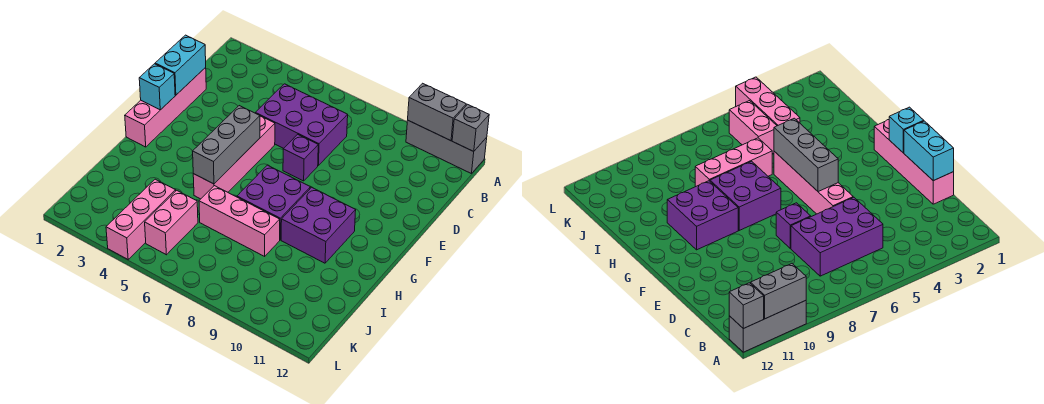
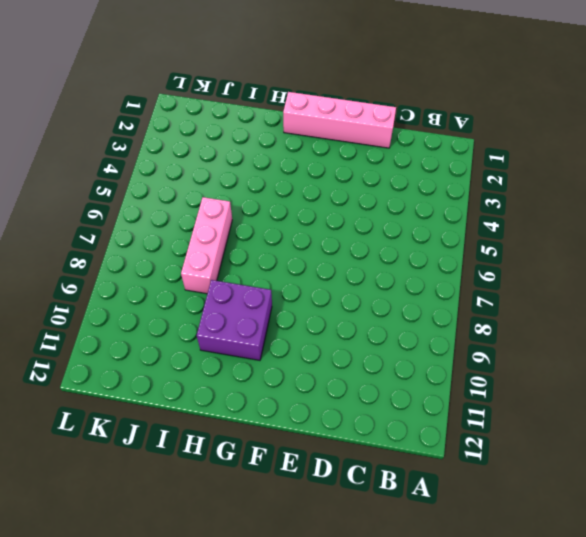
none -> grey brick A10:A12 level 1
none -> purple brick C5:D7 level 1
none -> pink brick E5:H5 level 1

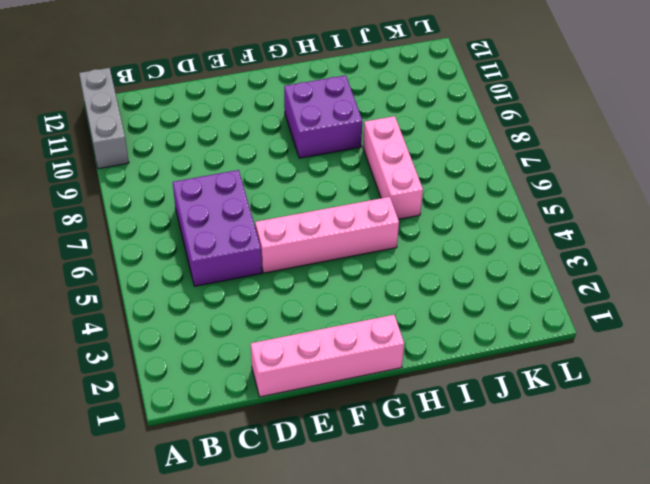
none -> purple brick E7 level 1
none -> purple brick G7:H8 level 1
none -> pink brick J4:L4 level 1

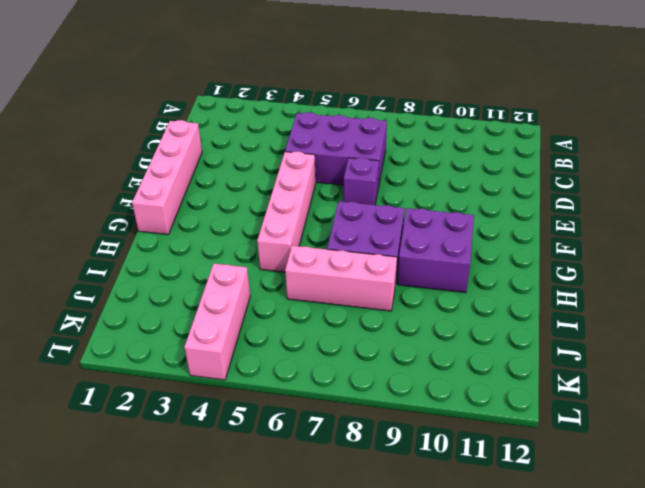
none -> grey brick A10:A12 level 1
none -> pink brick J5:K5 level 1
none -> grey brick A10:A11 level 2

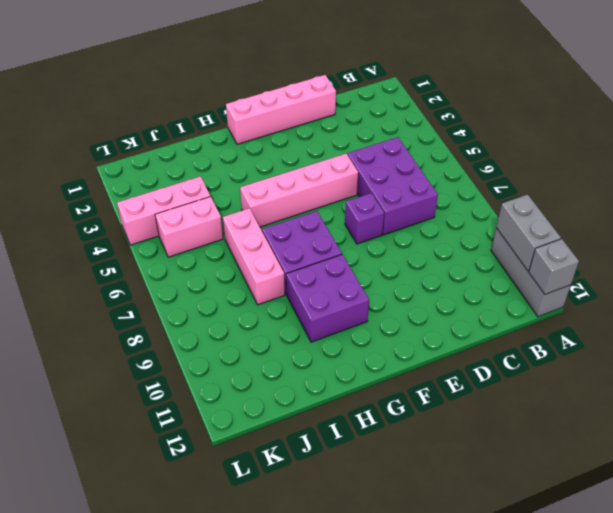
none -> cyan brick D1:E1 level 2
none -> cyan brick F1 level 2
none -> grey brick F5:H5 level 2

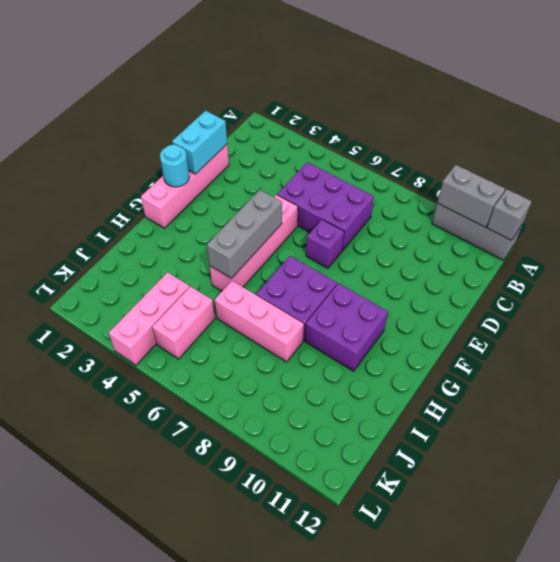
cyan round brick F1 level 2 -> cyan brick F1 level 2

